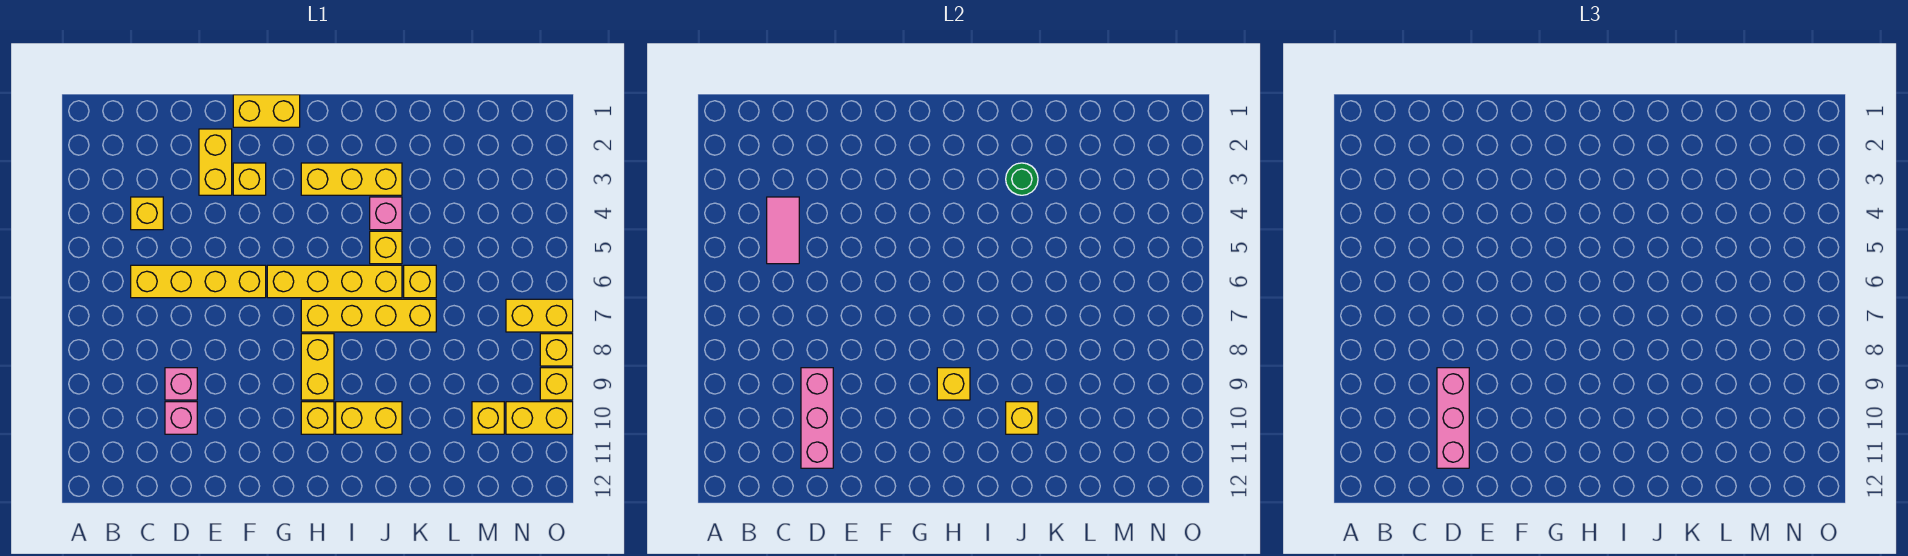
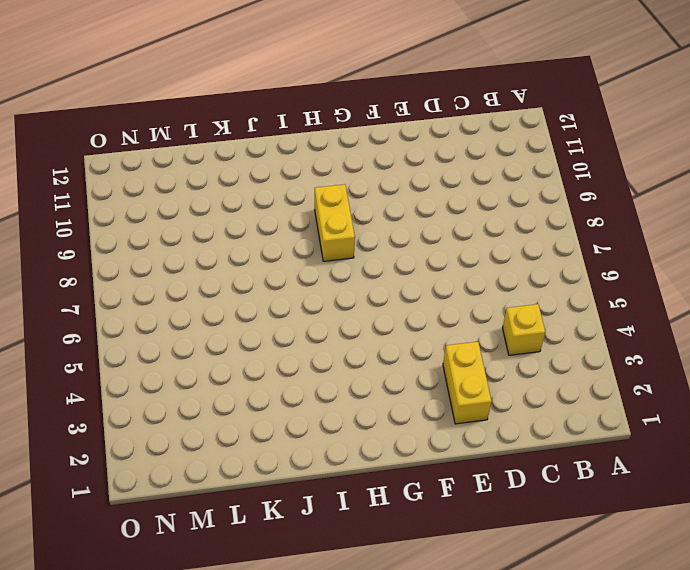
none -> yellow brick C6:F6 level 1
none -> pink brick D9 level 1
none -> pink brick D10 level 1

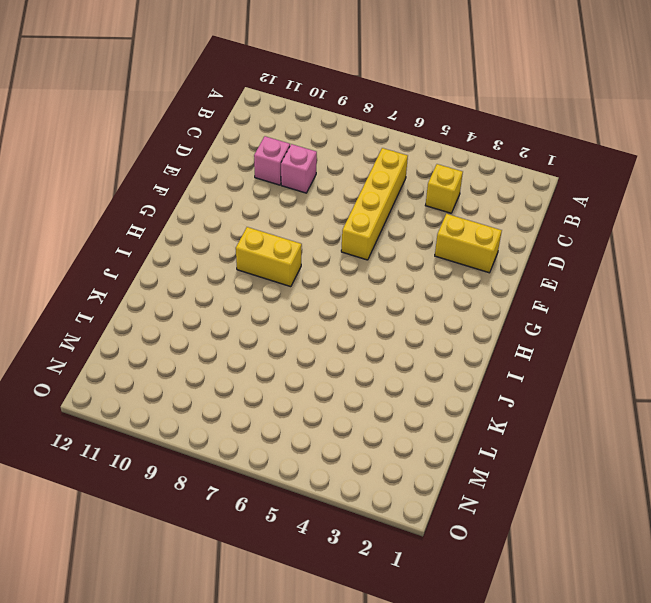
none -> yellow brick F1:G1 level 1
none -> yellow brick F3 level 1
none -> yellow brick G6:J6 level 1

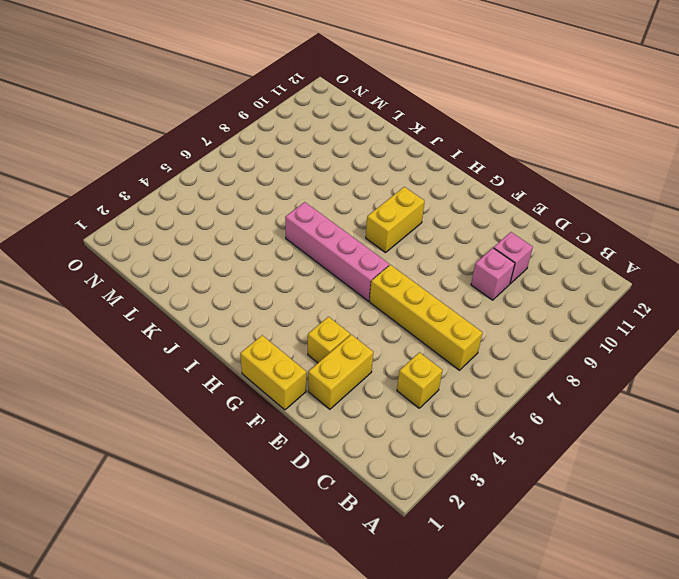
pink brick G6:J6 level 1 -> yellow brick G6:J6 level 1
none -> yellow brick H3:J3 level 1
none -> yellow brick H7:K7 level 1
none -> yellow brick H10 level 1

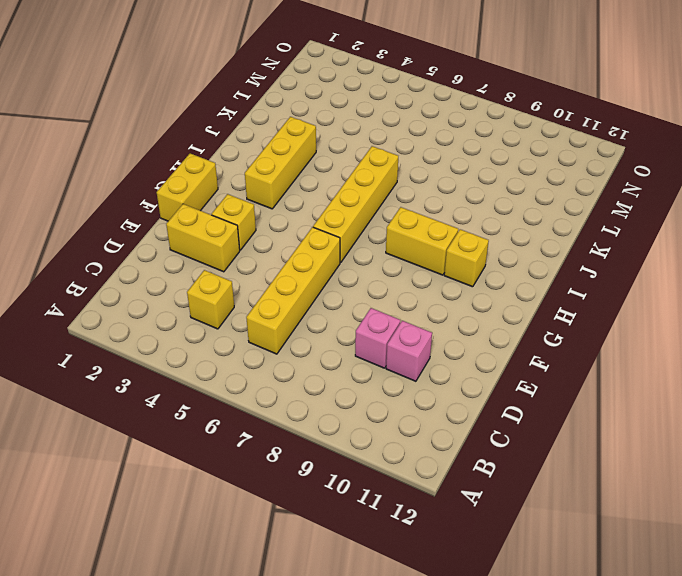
none -> yellow brick H7:K7 level 1
none -> yellow brick I10:J10 level 1
none -> pink brick J4 level 1

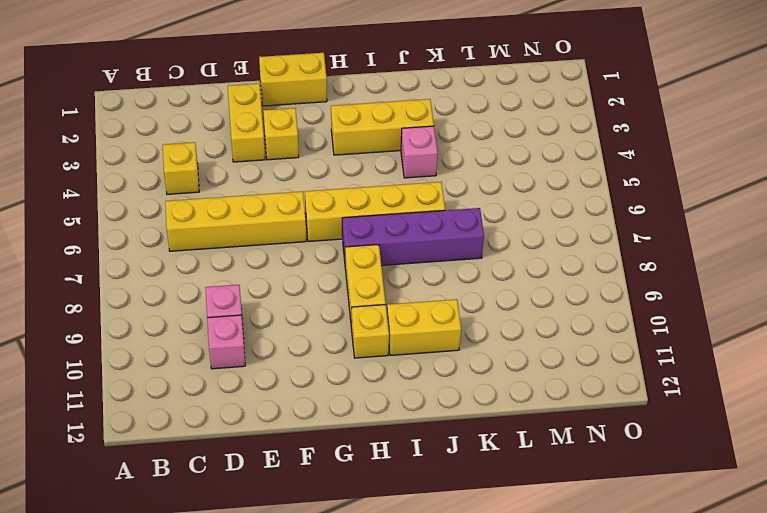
purple brick H7:K7 level 1 -> yellow brick H7:K7 level 1
none -> yellow brick J5 level 1
none -> yellow brick K6 level 1
none -> yellow brick M10 level 1

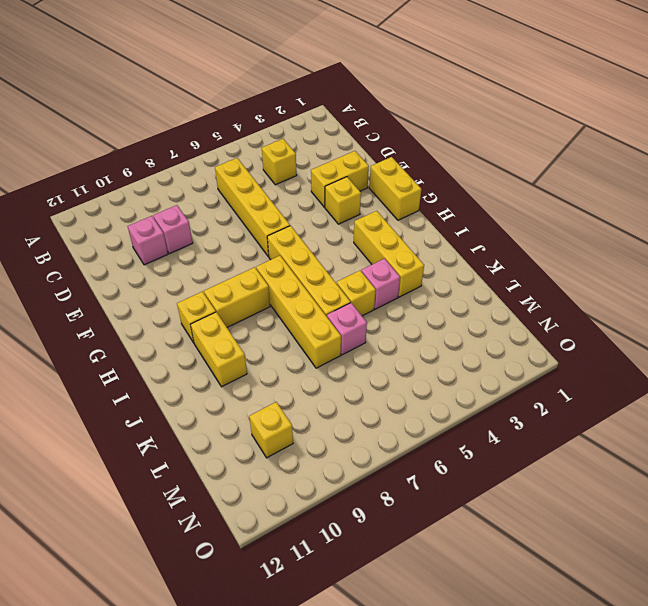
pink brick K6 level 1 -> yellow brick K6 level 1
none -> yellow brick N7:O7 level 1
none -> yellow brick N10:O10 level 1
none -> yellow brick O8 level 1

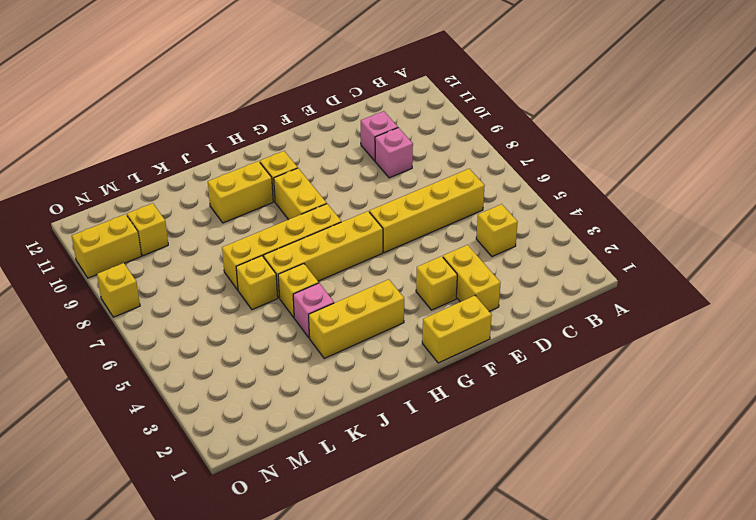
none -> yellow brick N7:O7 level 1
none -> yellow brick O9 level 1
none -> pink tile C4:C5 level 2

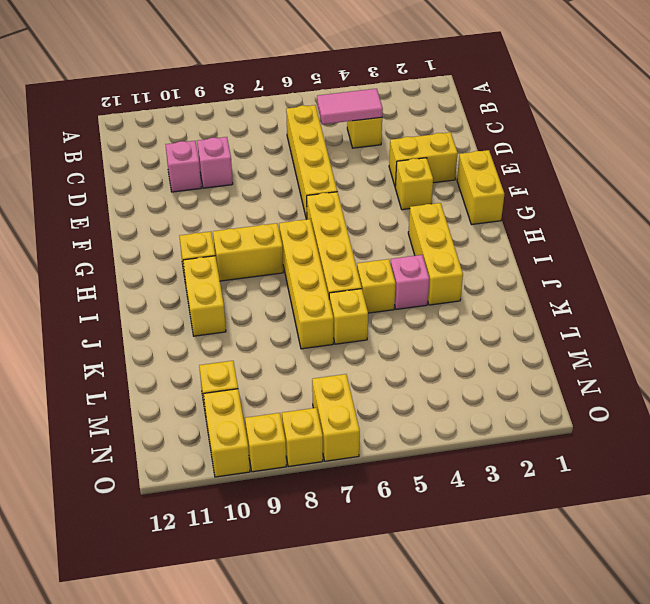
none -> pink brick D9:D11 level 2
none -> yellow brick H9 level 2
none -> green round brick J3 level 2

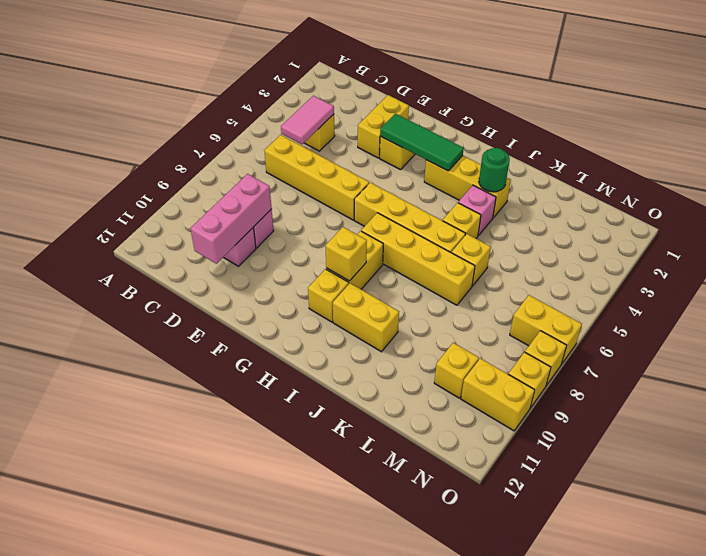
green tile F3:H3 level 2 -> none
none -> yellow brick F1:G1 level 1
none -> yellow brick J10 level 2
none -> pink brick D9:D11 level 3

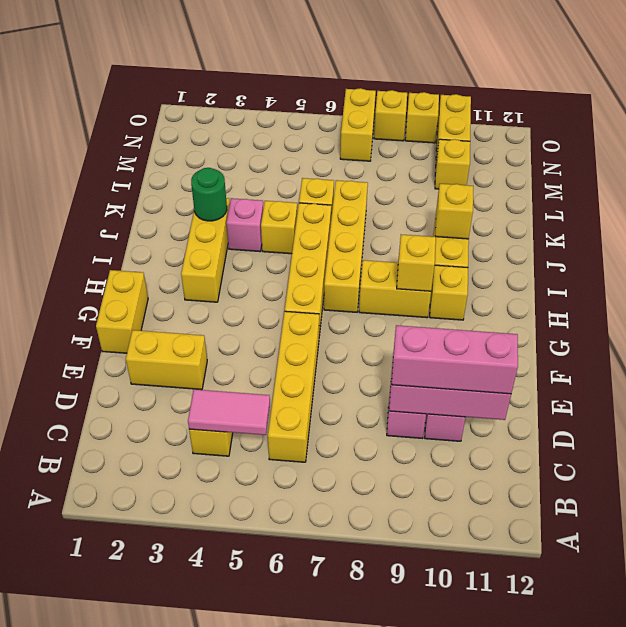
none -> yellow brick F3 level 1

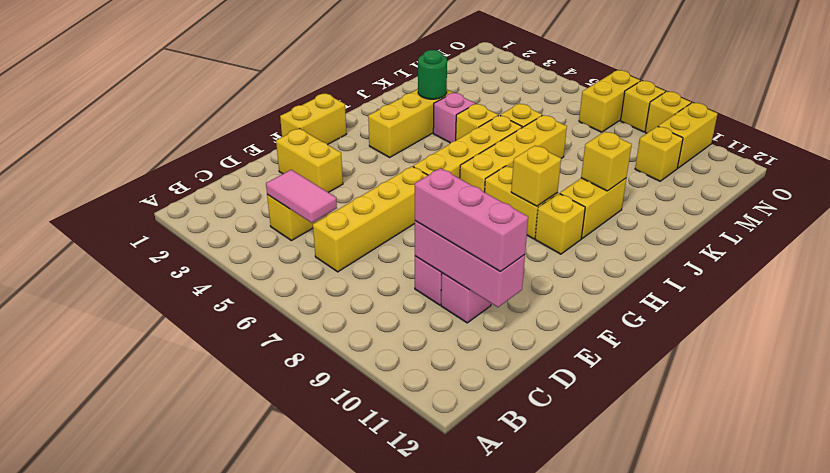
none -> yellow brick F3 level 1

